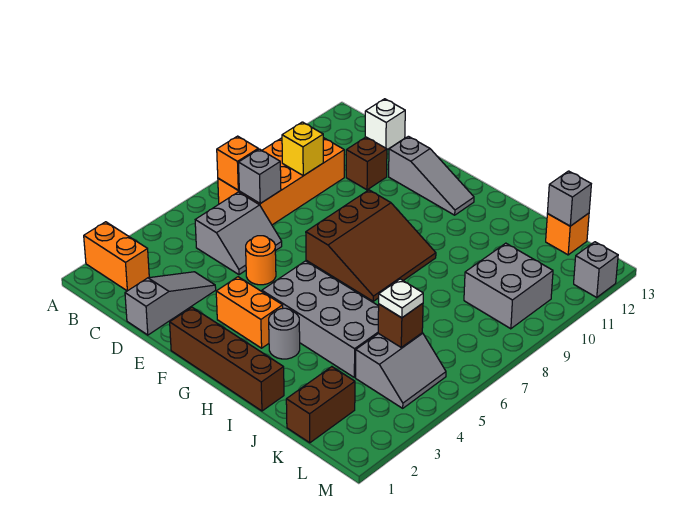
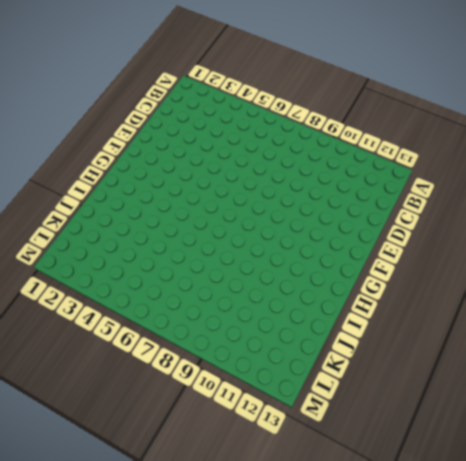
none -> orange brick A2:B2 level 1
none -> orange brick B7:C10 level 1
none -> grey slope C5:D6 level 1 top C

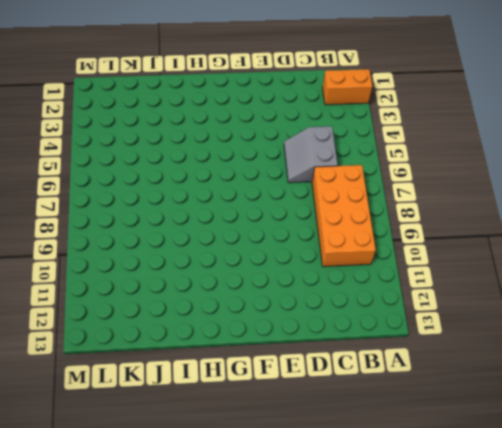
none -> white brick C13 level 1
none -> grey slope D1:D3 level 1 top 1
none -> brown brick D11 level 1

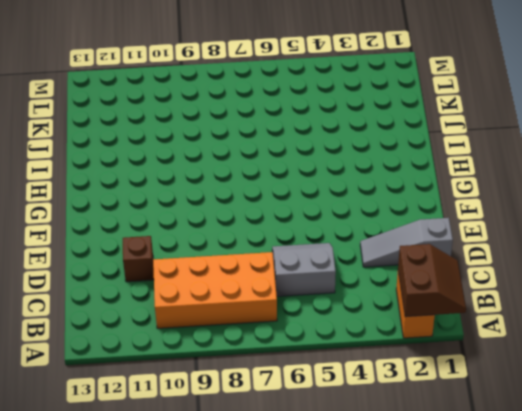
brown slope A1:B2 level 2 top 2 -> none
none -> white brick C13 level 1
none -> orange round brick E5 level 1
none -> grey slope E12:G12 level 1 top E

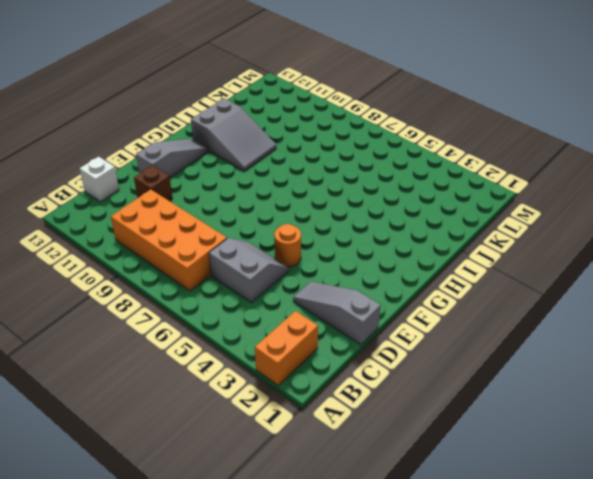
grey slope H10:I12 level 1 top 12 -> none
none -> brown brick F1:I1 level 1
none -> orange brick F3:G3 level 1
none -> brown slope F7:H9 level 1 top F

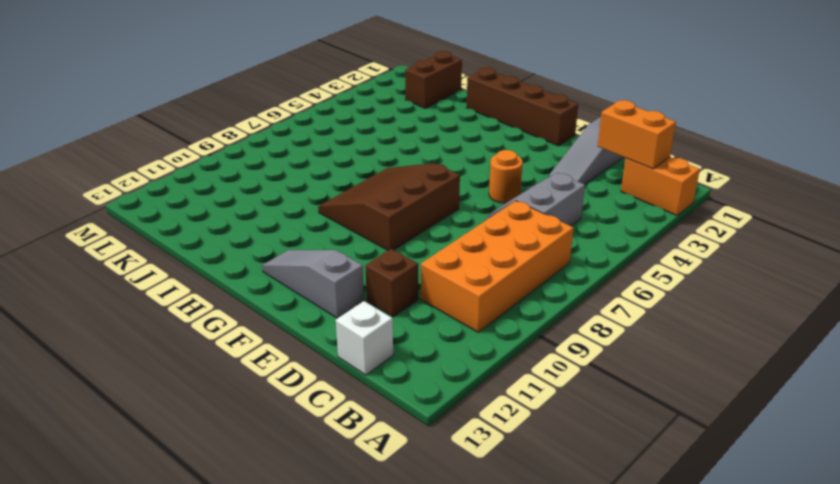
orange brick B2:C2 level 2 -> orange brick F3:G3 level 1
none -> grey brick G4:J5 level 1
none -> grey round brick H3 level 1
none -> grey slope K4:L5 level 1 top K

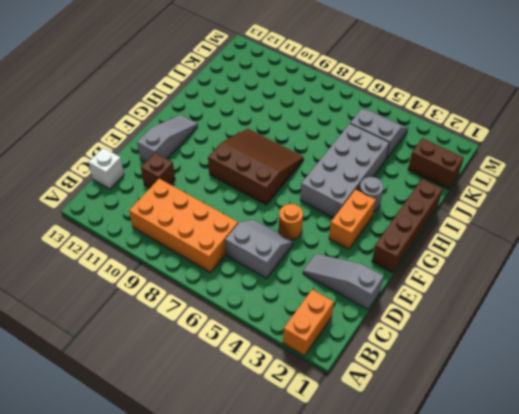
none -> grey brick K9:L10 level 1
none -> orange brick K13 level 1
none -> grey brick M12 level 1

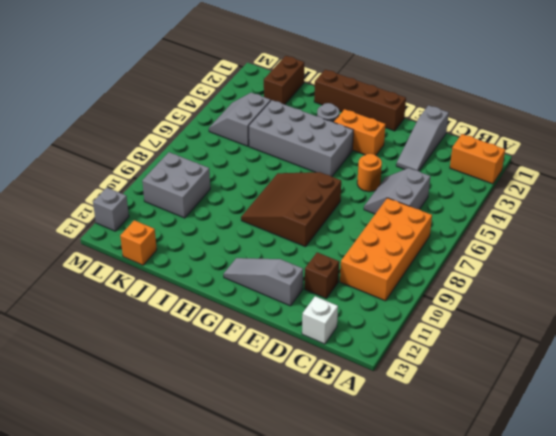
none -> orange brick B7 level 2
none -> grey brick C7 level 2
none -> yellow brick C9 level 2

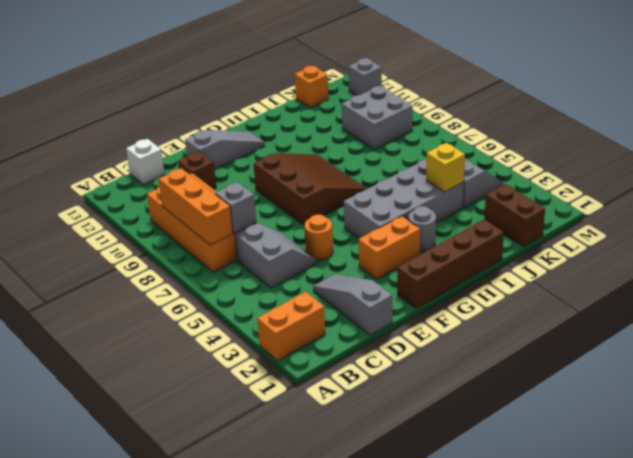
orange brick B7:B9 level 2 -> orange brick B7 level 2
yellow brick J4 level 2 -> yellow brick C9 level 2
none -> brown brick K5 level 2
none -> grey brick K13 level 2
none -> white plate K5 level 3

